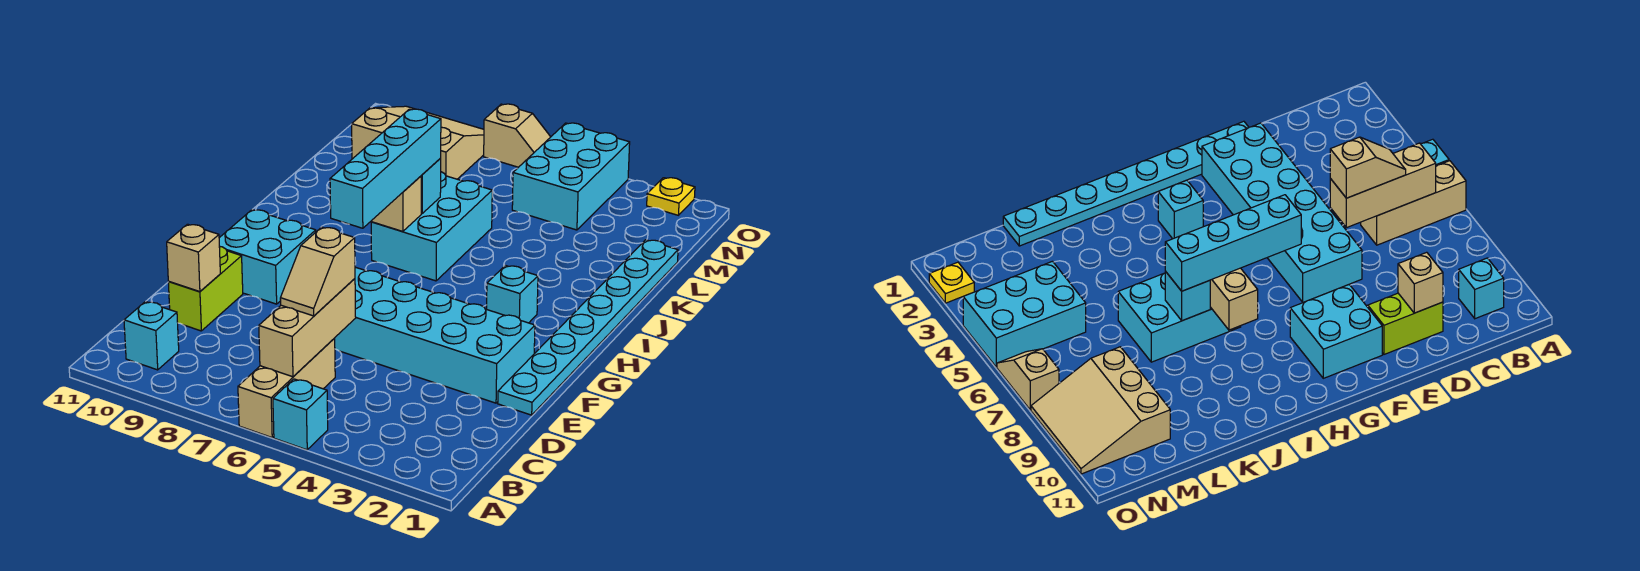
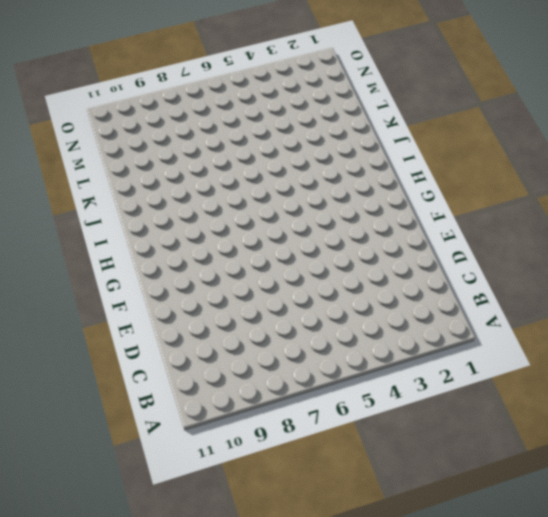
none -> cyan brick A5 level 1
none -> tan brick A6:C6 level 1
none -> cyan brick B10 level 1

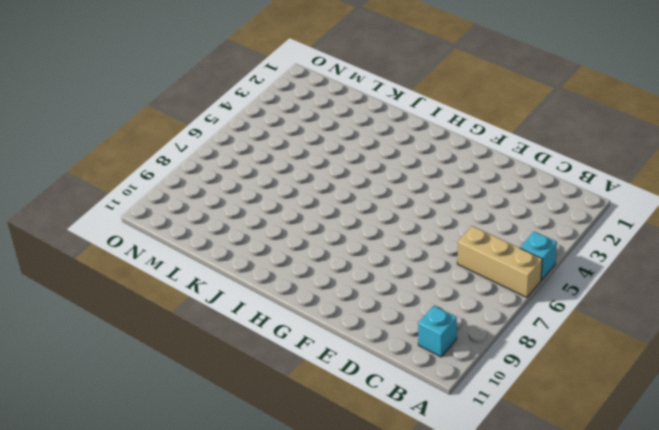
none -> lime brick D10:E10 level 1
none -> cyan plate E1:L1 level 1
none -> cyan brick E2:F7 level 1

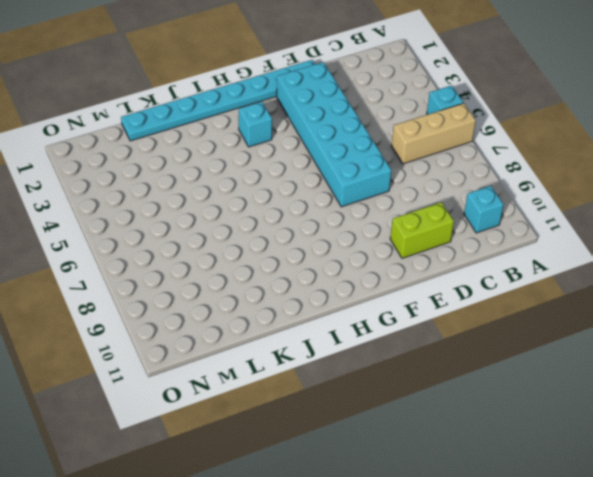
none -> cyan brick F9:G10 level 1
none -> cyan brick I6:K7 level 1
none -> cyan brick M4:O5 level 1

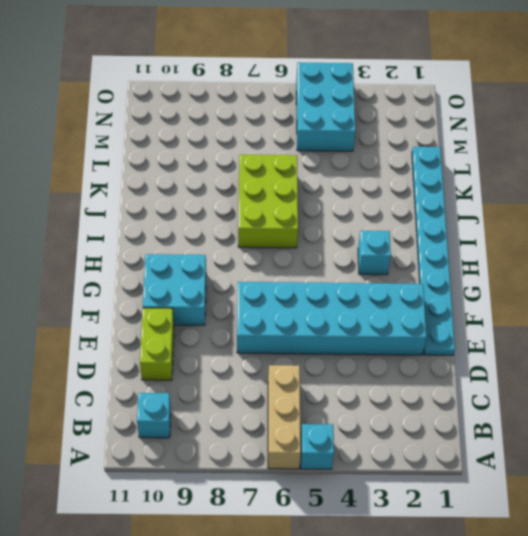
lime brick I6:K7 level 1 -> cyan brick I6:K7 level 1
none -> tan slope M8:O10 level 1 top M
none -> yellow plate O2 level 1
none -> tan slope O6:O7 level 1 top 7

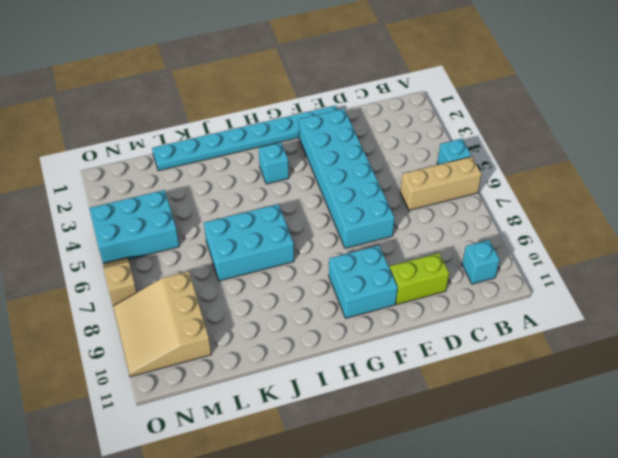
none -> yellow plate O2 level 1
none -> tan brick B6:D6 level 2
none -> tan brick D10 level 2

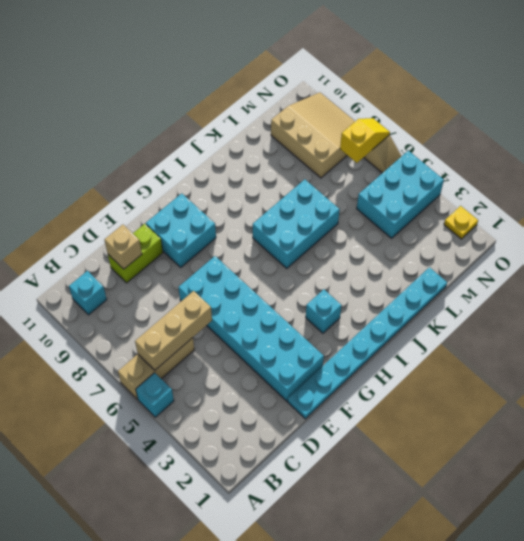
yellow slope N7:O7 level 2 top N -> none
none -> tan brick I7:I8 level 2
none -> cyan brick J7 level 2
none -> tan slope C6:D6 level 3 top D

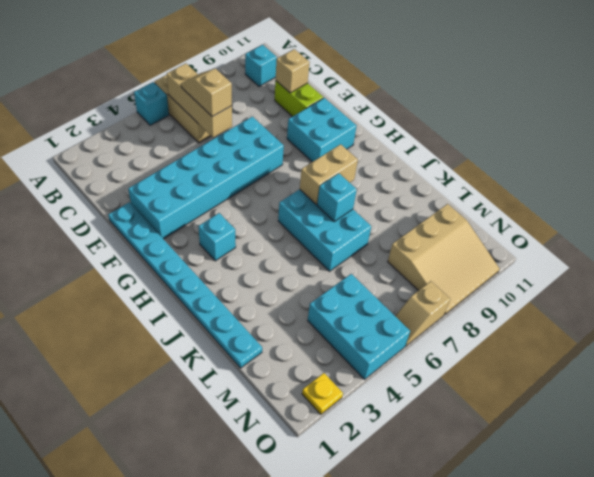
none -> cyan brick G7:J7 level 3

